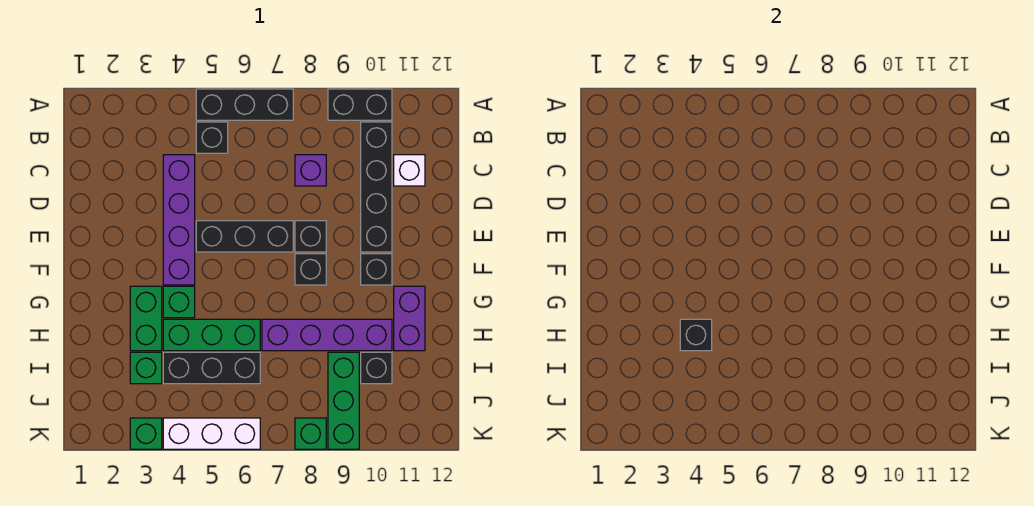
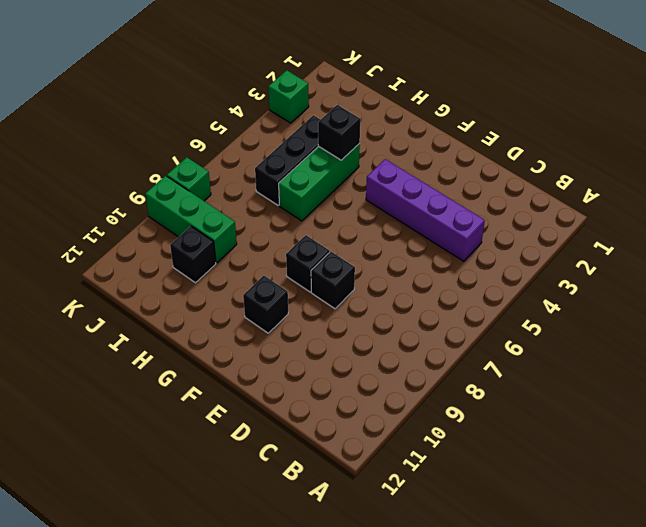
none -> black brick A5:A7 level 1
none -> black brick A9:A10 level 1
none -> black brick B5 level 1

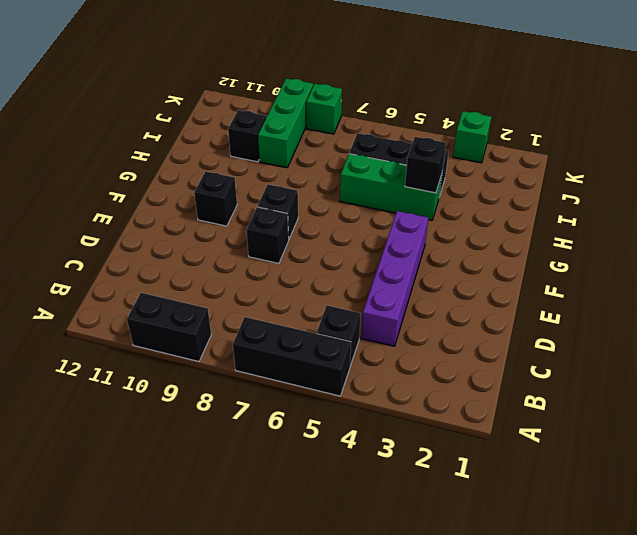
none -> black brick B10:E10 level 1
none -> purple brick C8 level 1
none -> white brick C11 level 1

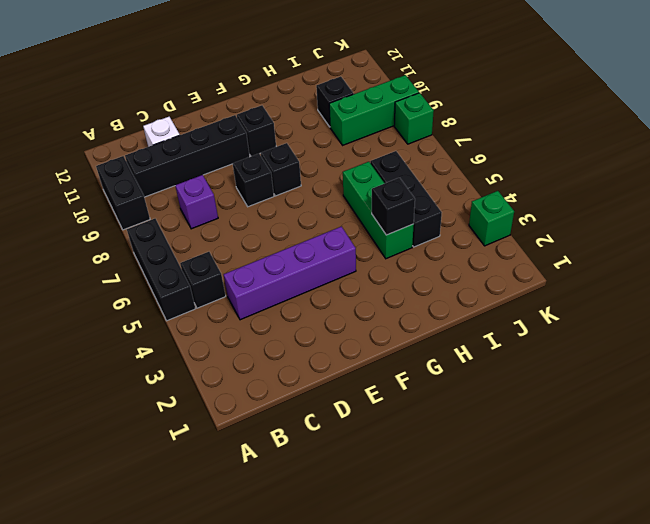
none -> black brick E5:E7 level 1
none -> green brick G3:H3 level 1
none -> green brick G4 level 1

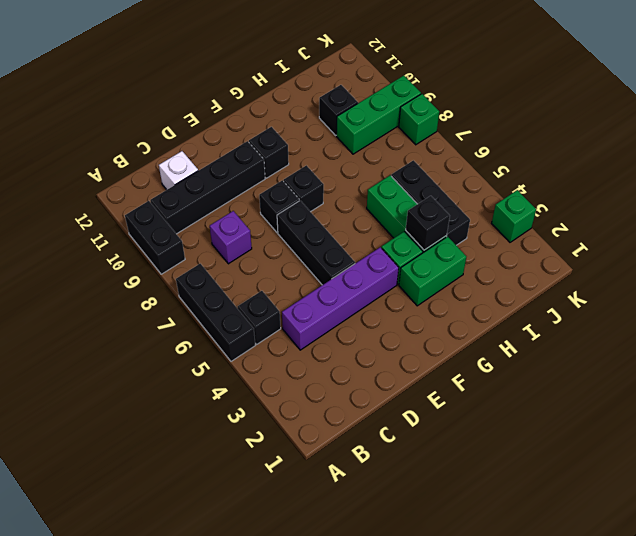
none -> purple brick G11:H11 level 1
none -> purple brick H7:H10 level 1
none -> green brick I3 level 1

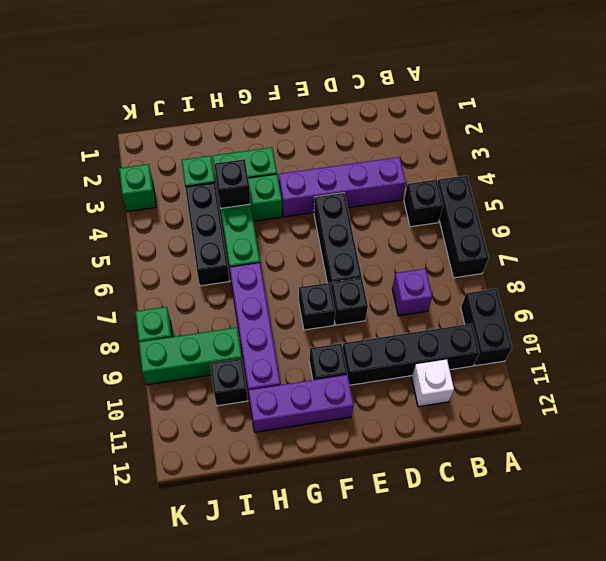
purple brick F11:H11 level 1 -> purple brick G11:H11 level 1
none -> white brick K4:K6 level 1

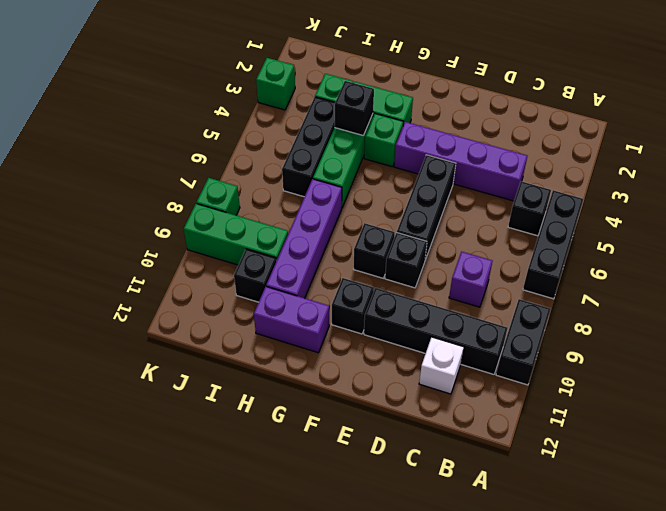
none -> white brick K4:K6 level 1

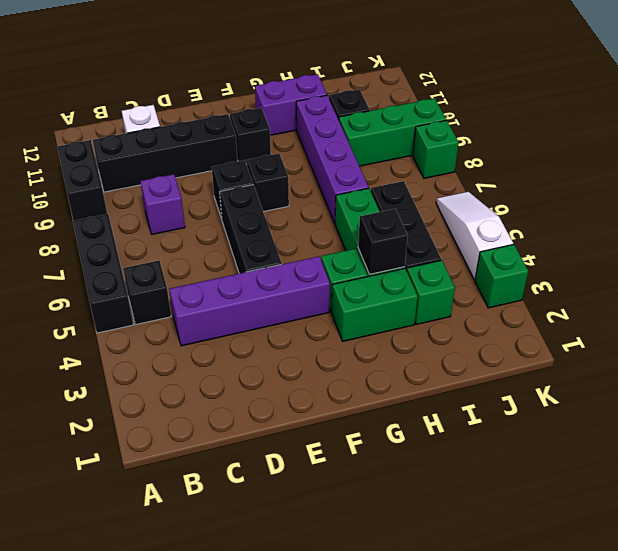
white slope K4:K6 level 1 top 4 -> white brick K4:K6 level 1

